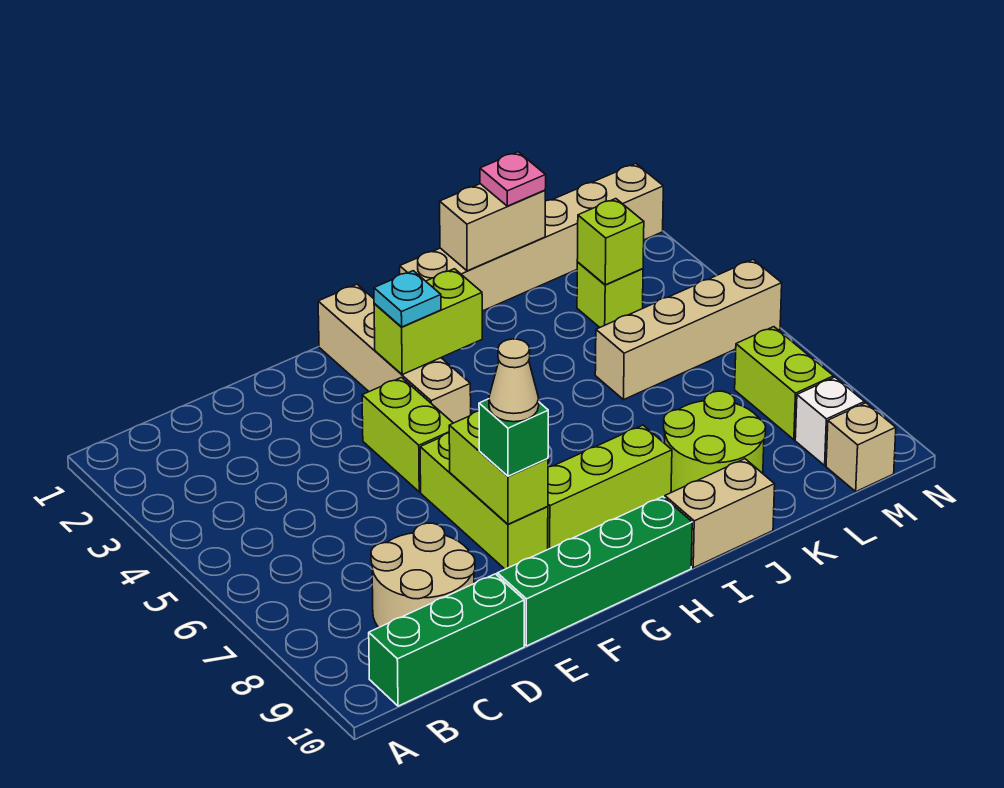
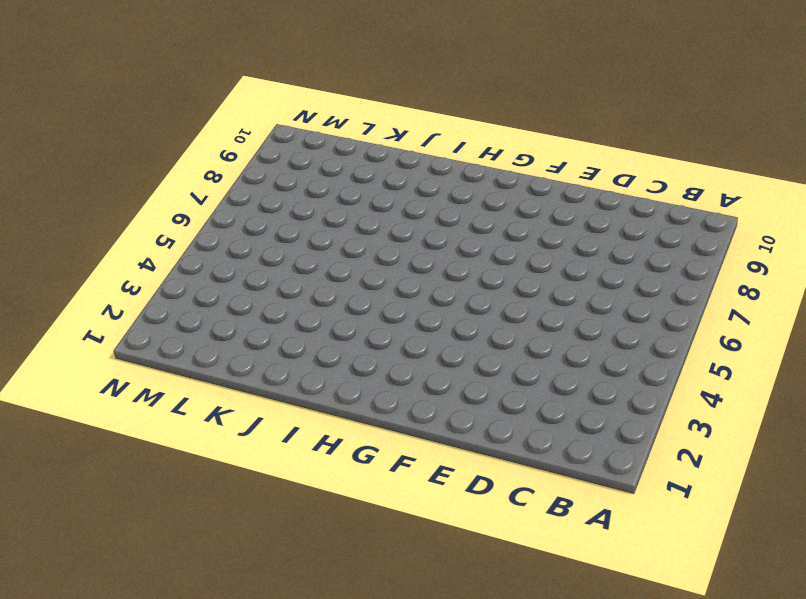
none -> green brick B10:D10 level 1
none -> tan round brick C8:D9 level 1
none -> green brick E10:H10 level 1

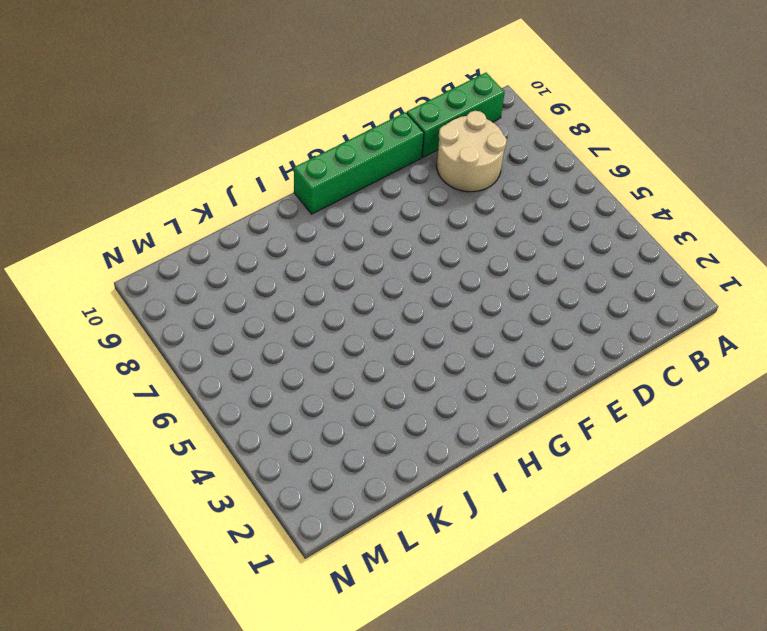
none -> lime brick F4:F5 level 1
none -> lime brick F6:F8 level 1
none -> tan brick G1:G4 level 1

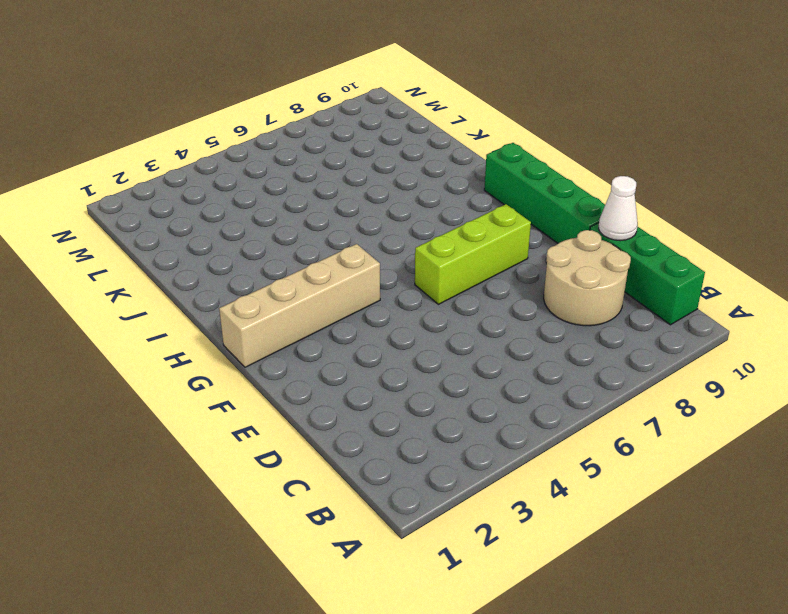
white cone D10 level 2 -> none
none -> lime brick F4:F5 level 1
none -> lime brick G8:I8 level 1
none -> tan brick I1:N1 level 1

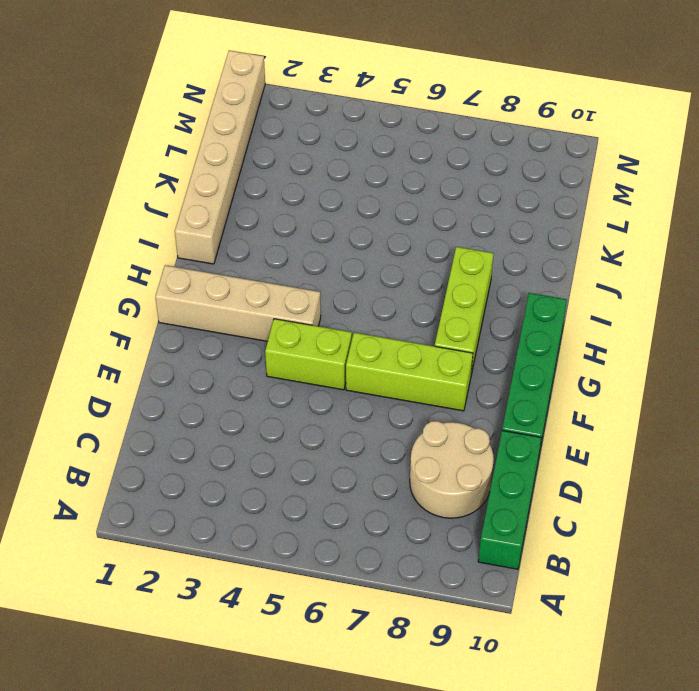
none -> tan brick I10:J10 level 1
none -> lime round brick J8:K9 level 1
none -> tan brick K5:N5 level 1

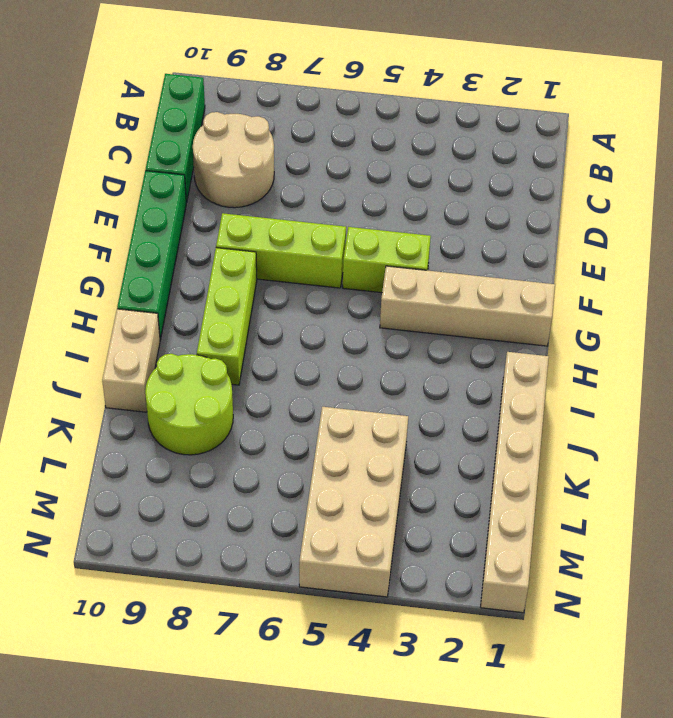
tan brick K4:N5 level 1 -> tan brick K5:N5 level 1
none -> lime brick L3 level 1
none -> lime brick M7:M8 level 1
none -> white brick M9 level 1

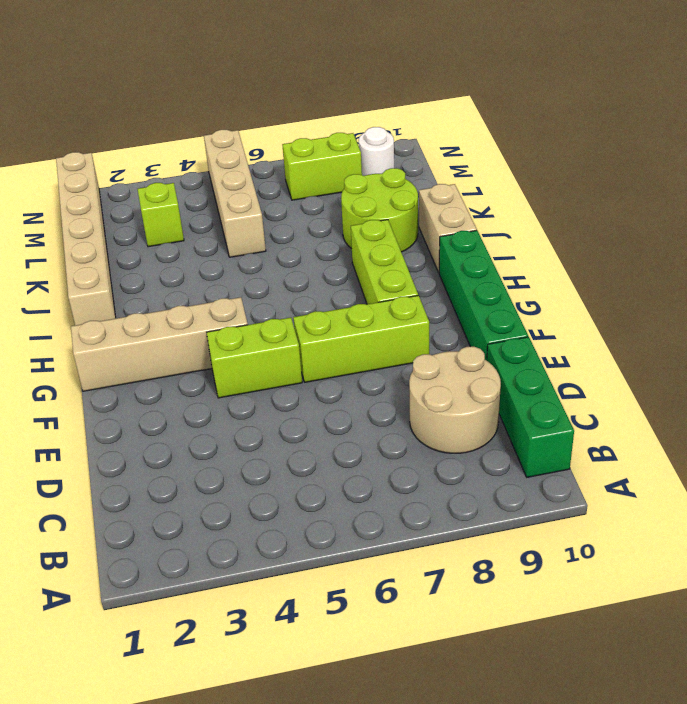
white round brick M9 level 1 -> white brick M9 level 1
none -> tan brick M10 level 1
none -> lime brick F7:F8 level 2
none -> lime brick G3:H3 level 2

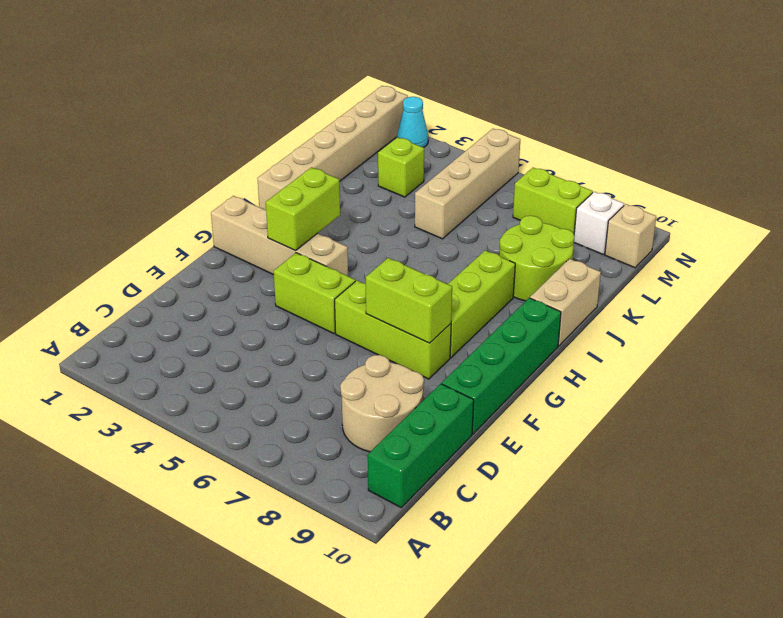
cyan cone N2 level 1 -> none
none -> tan brick J1:K1 level 2
none -> lime brick L3 level 2
none -> green brick F8 level 3

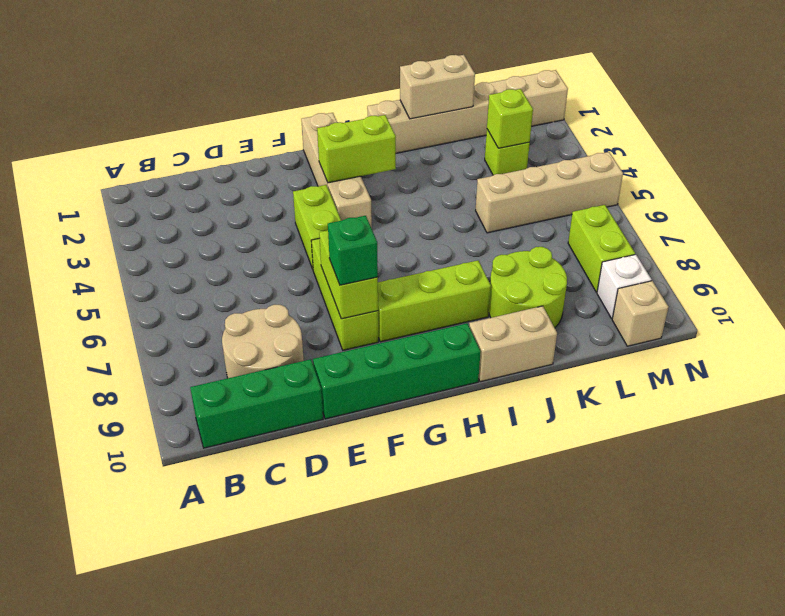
none -> cyan plate G3 level 3
none -> pink plate K1 level 3
none -> tan cone F8 level 4

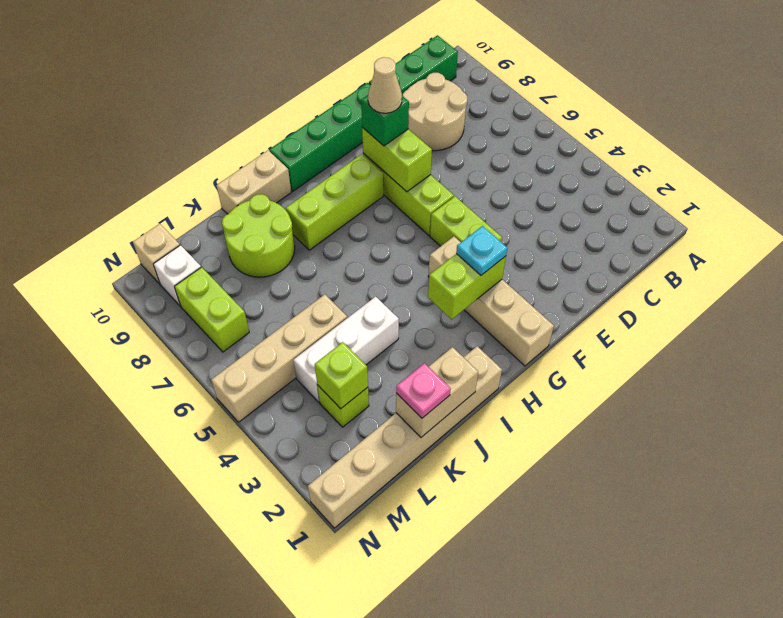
white brick J4:L4 level 1 -> none

